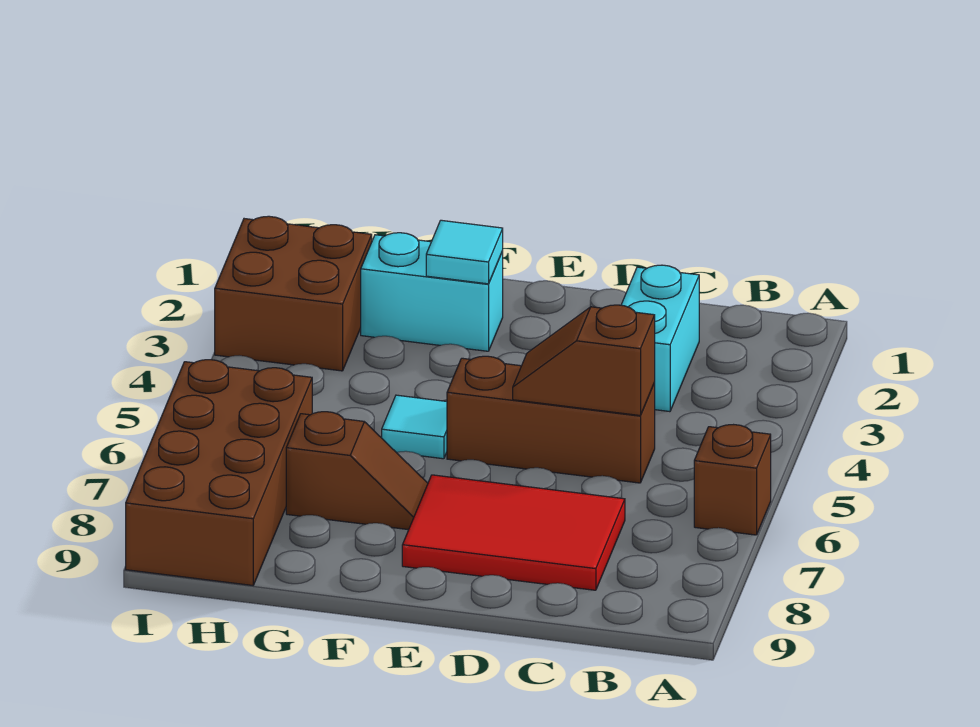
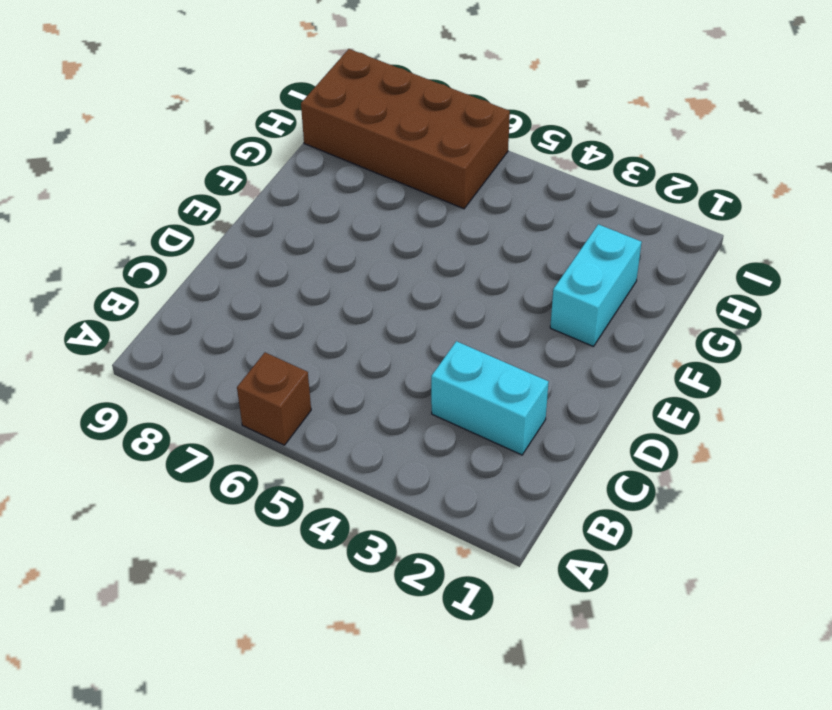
none -> brown brick C5:E5 level 1
none -> red tile C7:E8 level 1

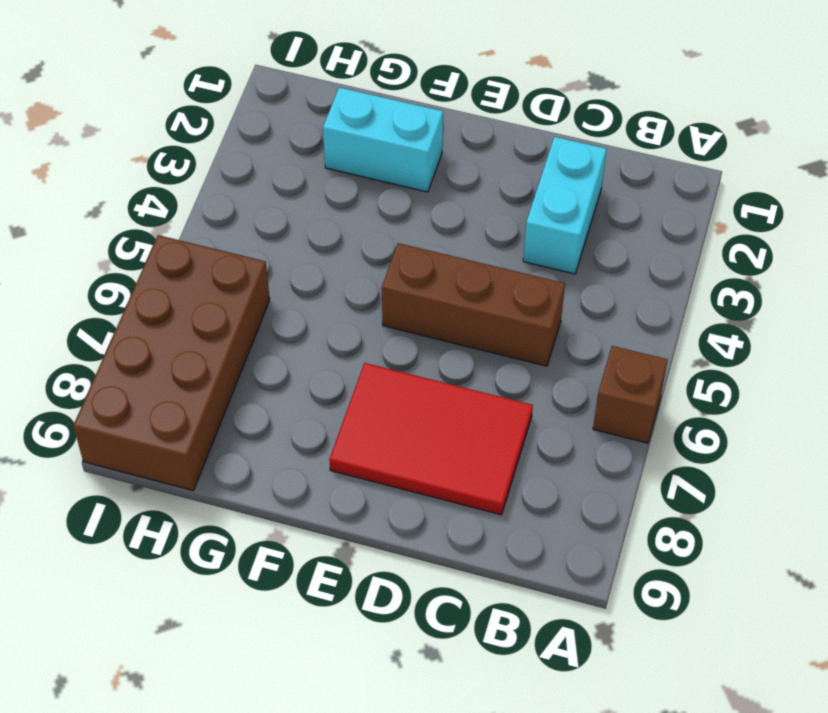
none -> cyan tile F5 level 1
none -> brown slope F7:G7 level 1 top G

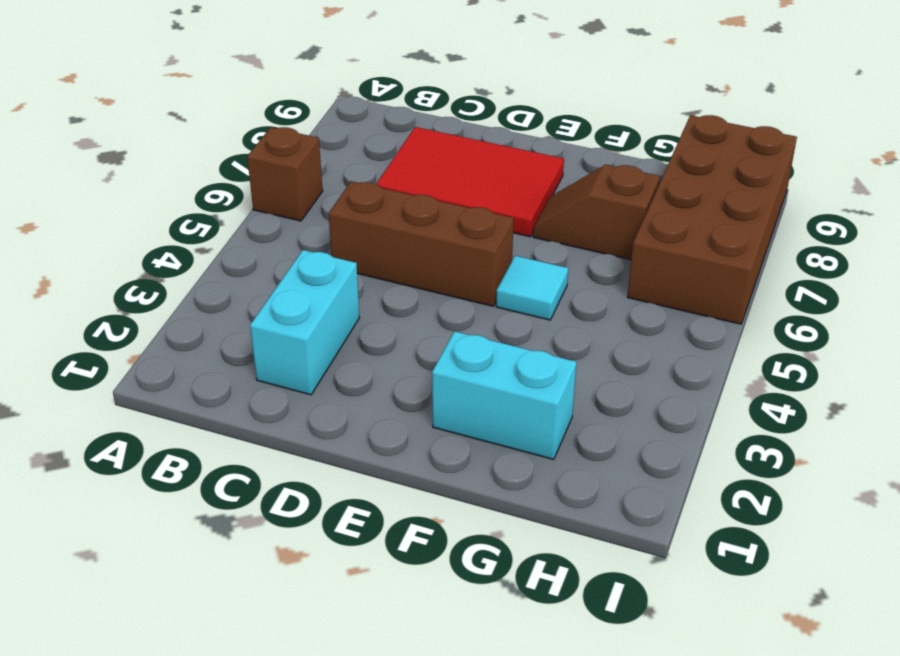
none -> brown brick H2:I3 level 1
none -> brown slope C5:D5 level 2 top C

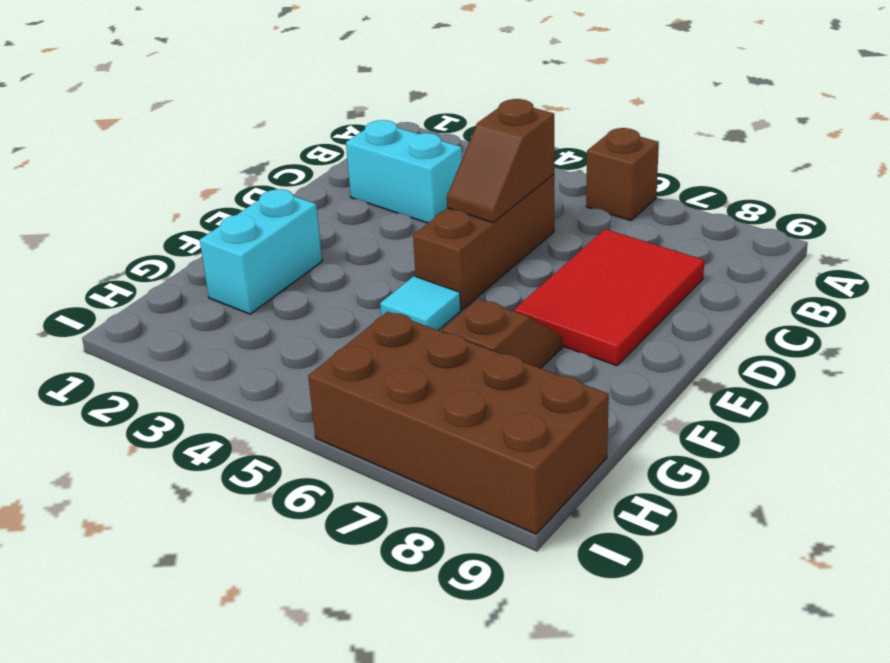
none -> brown brick H2:I3 level 1
none -> cyan tile F2 level 2

